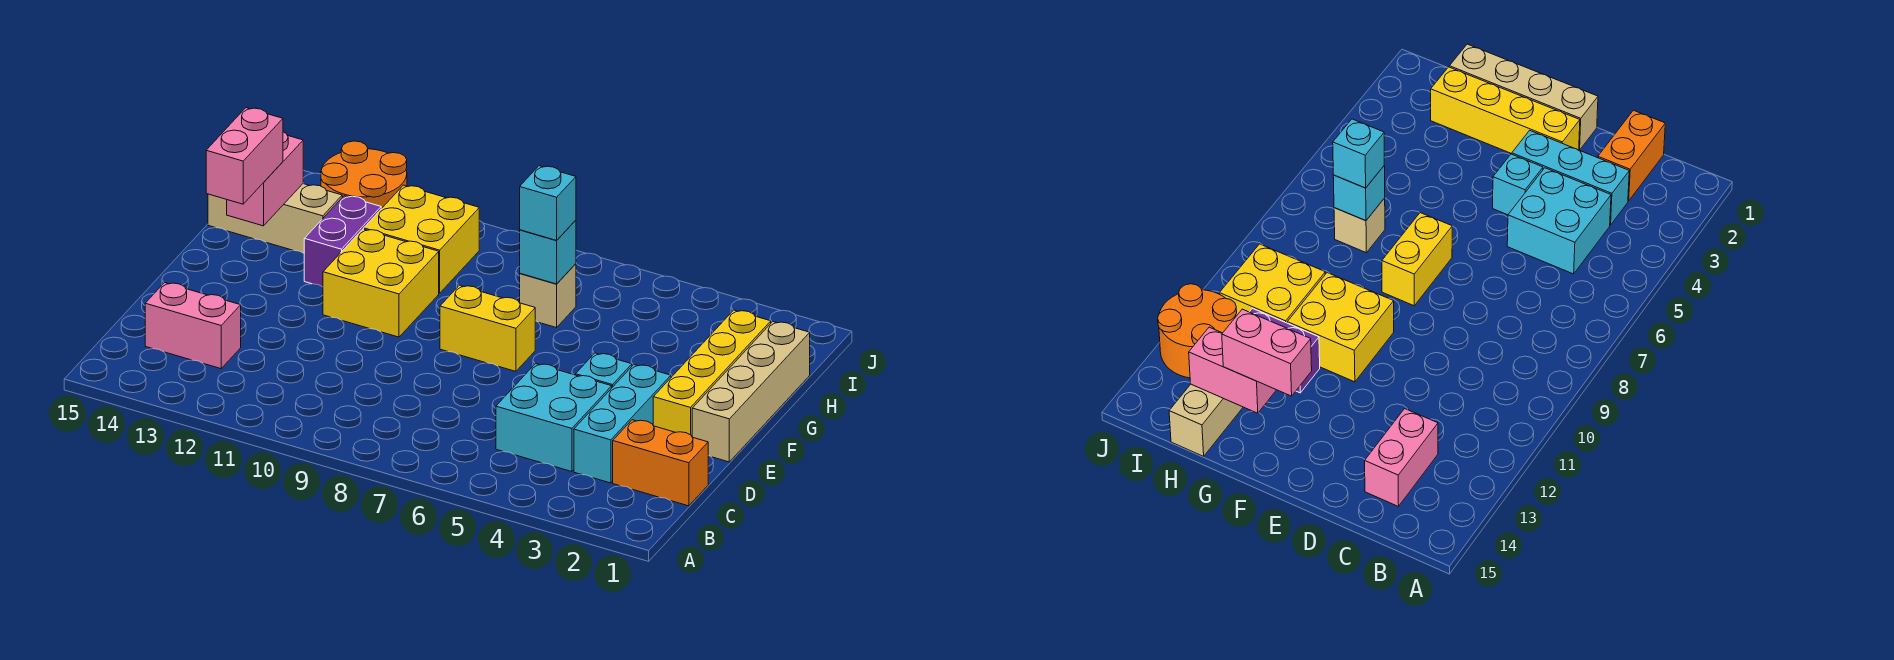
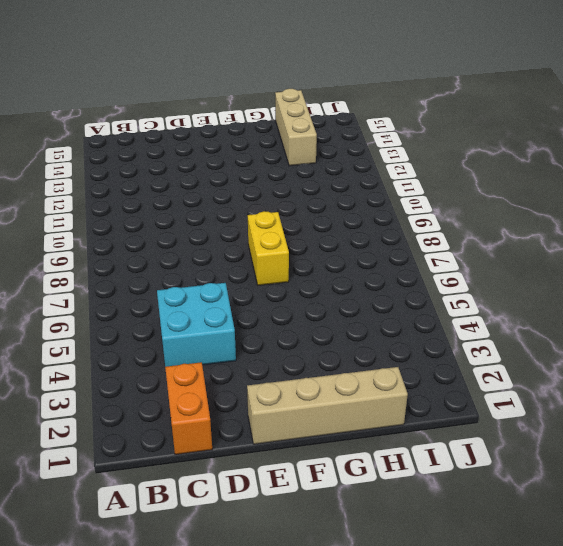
none -> cyan brick C3:E3 level 1
none -> pink brick C13:C14 level 1
none -> yellow brick E2:H2 level 1

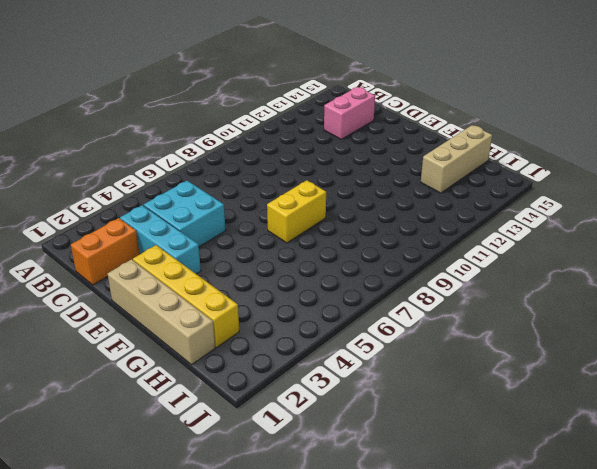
none -> cyan brick E4 level 1
none -> yellow brick F10:G11 level 1
none -> purple brick G12:H12 level 1

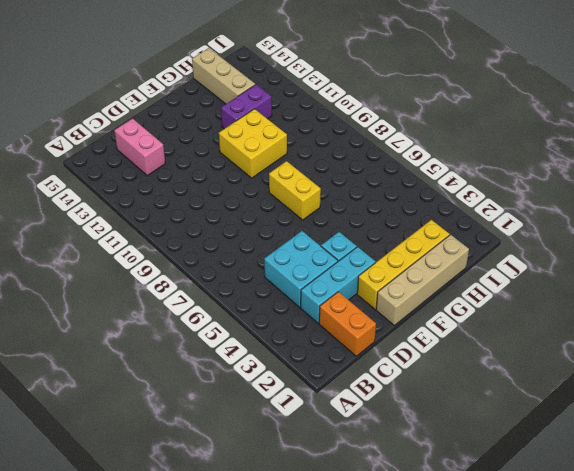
none -> tan brick H7 level 1
none -> yellow brick H10:I11 level 1
none -> orange round brick I12:J13 level 1

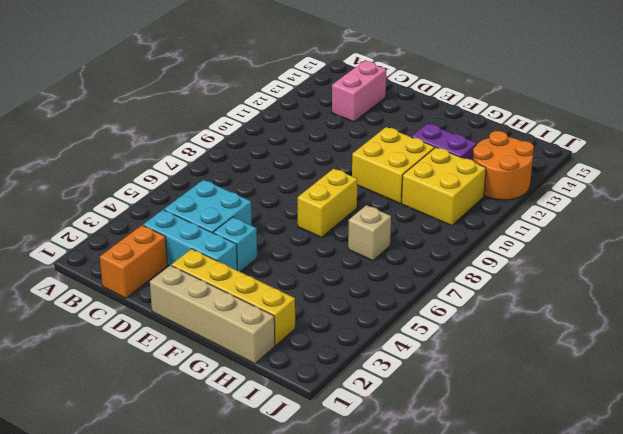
none -> tan brick H13:H15 level 1
none -> pink brick G14:H14 level 2
none -> cyan brick H7 level 2

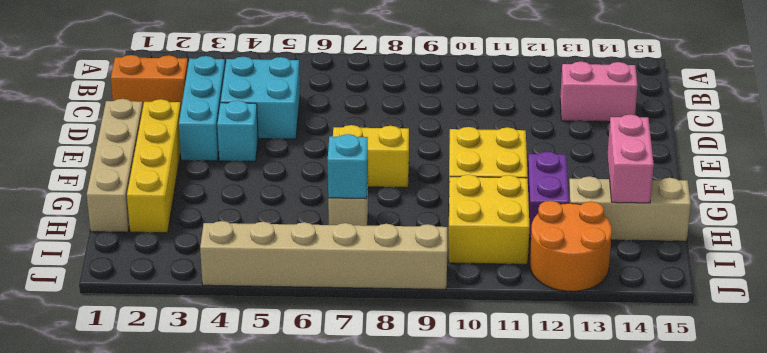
tan brick J4:J9 level 1 -> none
none -> pink brick F14:G14 level 3
none -> cyan brick H7 level 3

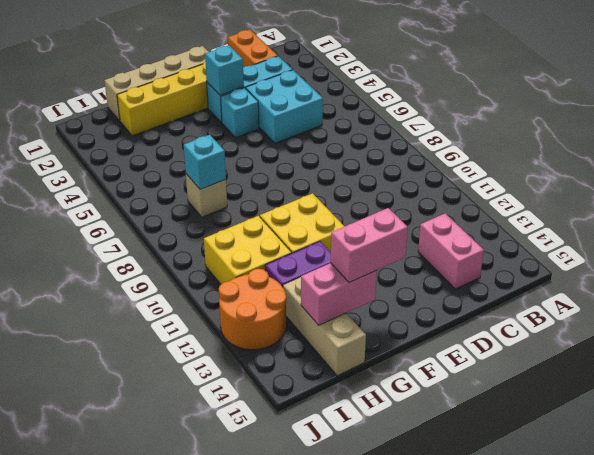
cyan brick E3 level 2 -> cyan brick H7 level 3
none -> yellow brick F7:F8 level 1

